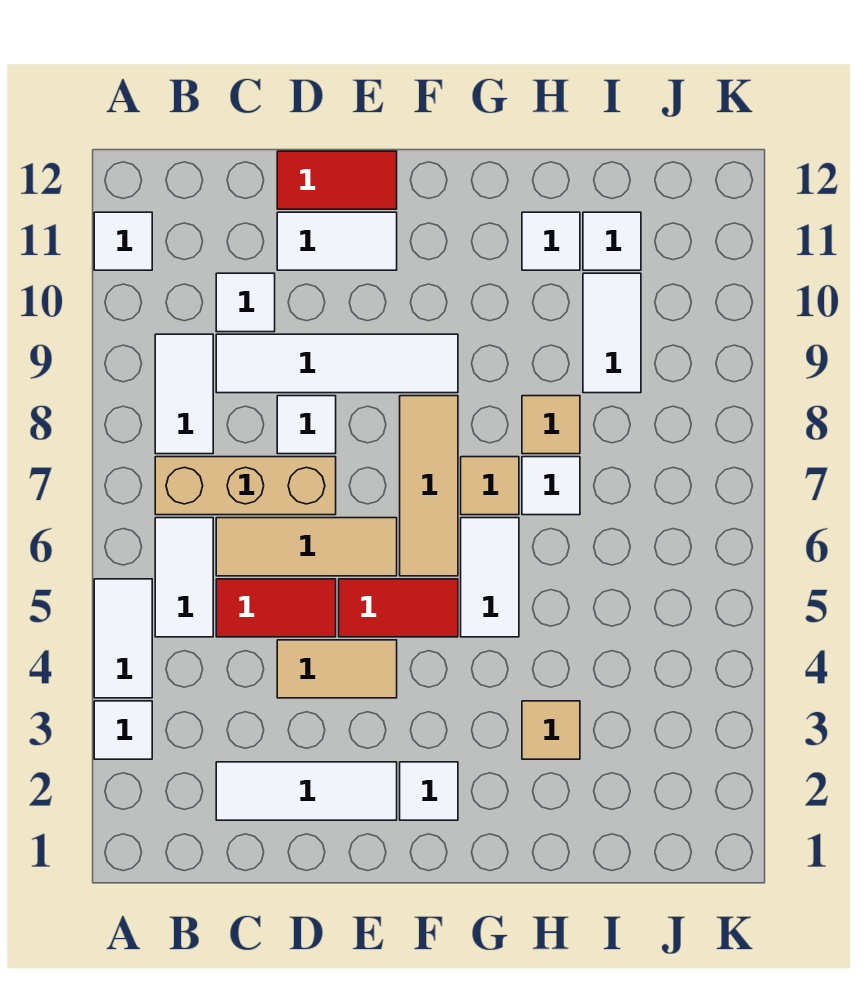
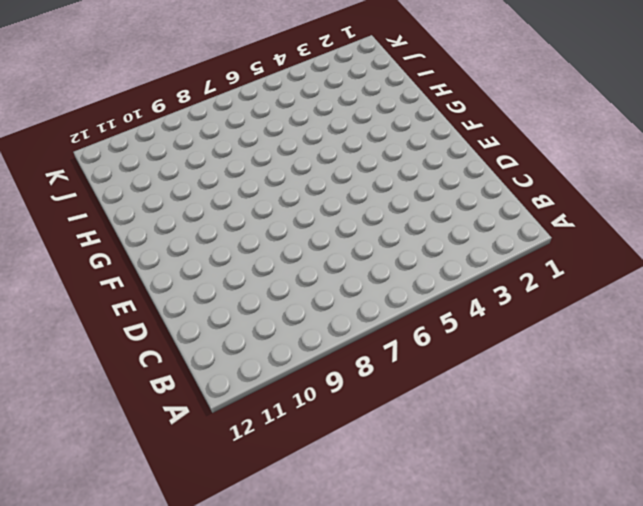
none -> white tile A3 level 1
none -> white tile A4:A5 level 1
none -> white tile A11 level 1

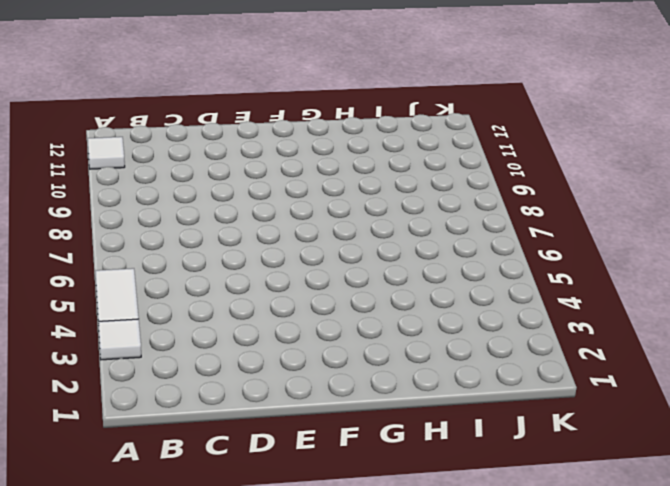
none -> white tile B5:B6 level 1
none -> tan brick B7:D7 level 1
none -> white tile B8:B9 level 1

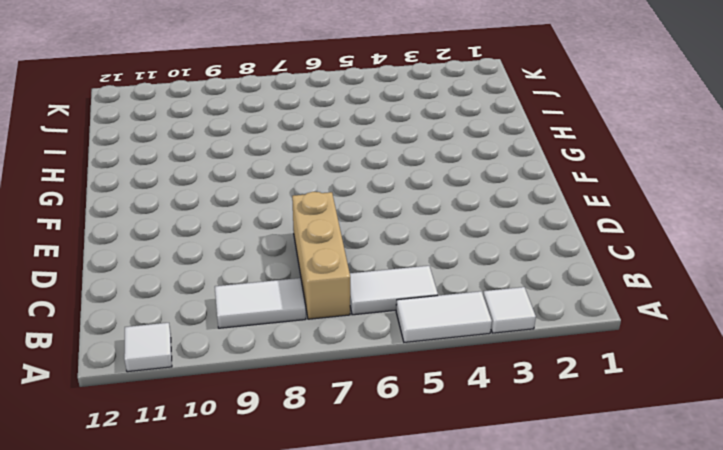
none -> white tile C2:E2 level 1
none -> red tile C5:D5 level 1
none -> tan tile C6:E6 level 1

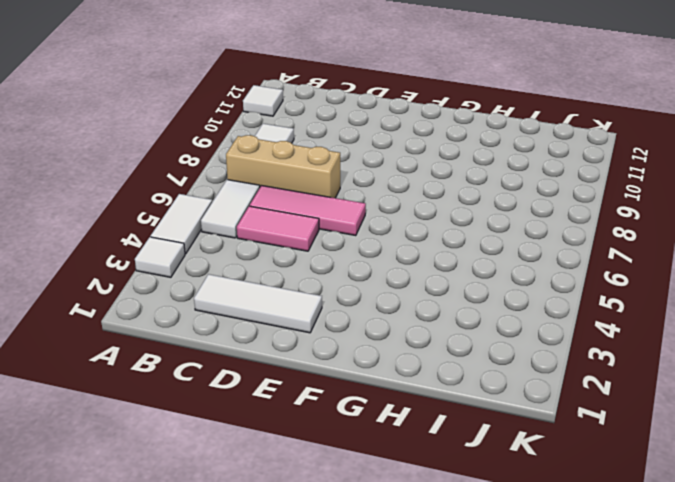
pink tile C5:D5 level 1 -> red tile C5:D5 level 1
pink tile C6:E6 level 1 -> tan tile C6:E6 level 1
none -> white tile C9:F9 level 1
none -> white tile C10 level 1
none -> tan tile D4:E4 level 1

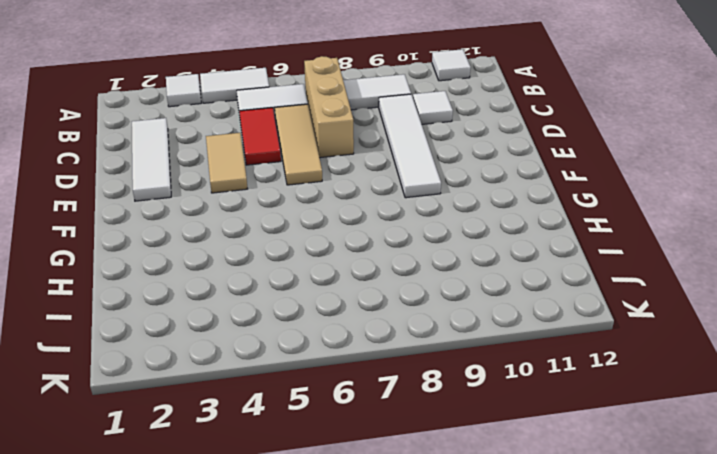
none -> white tile D8 level 1
none -> white tile D11:E11 level 1
none -> red tile D12:E12 level 1

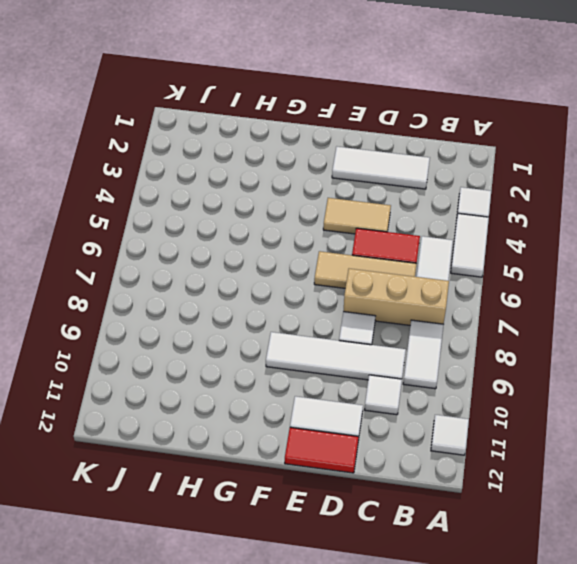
none -> red tile E5:F5 level 1
none -> white tile F2 level 1
none -> tan tile F6:F8 level 1

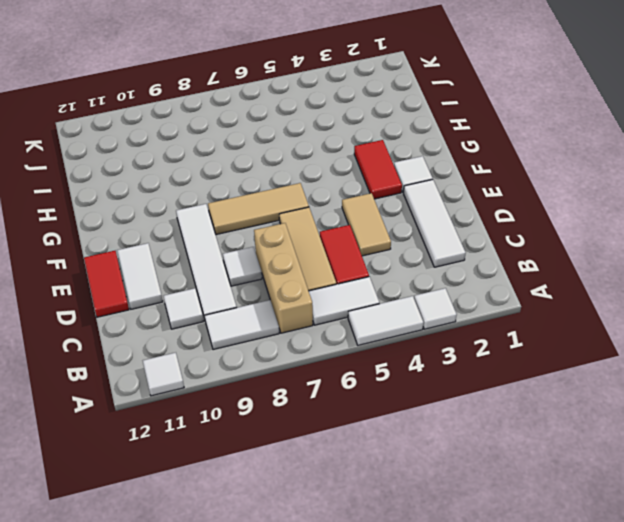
red tile F3:G3 level 1 -> red tile E5:F5 level 1
none -> white tile G5:G6 level 1
none -> tan tile G7 level 1
none -> tan tile H3 level 1

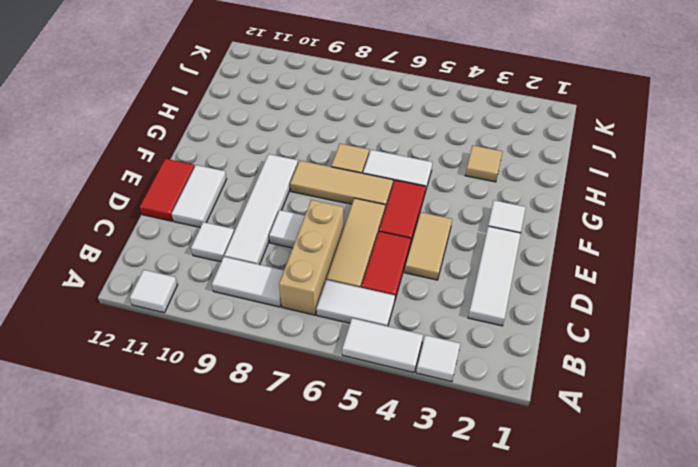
none -> white tile H7 level 1
none -> tan tile H8 level 1
none -> white tile H11 level 1

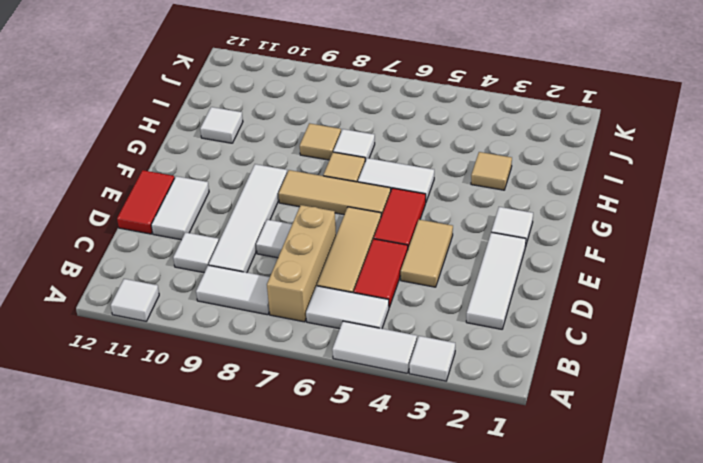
none -> white tile I9:I10 level 1
none -> white tile I11 level 1

